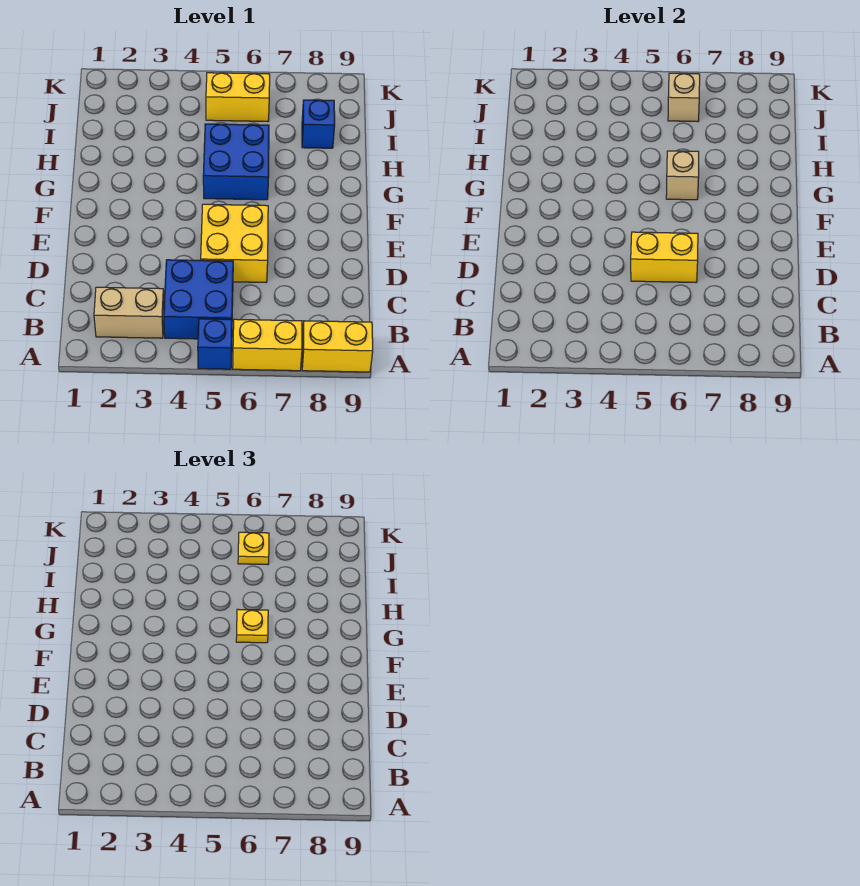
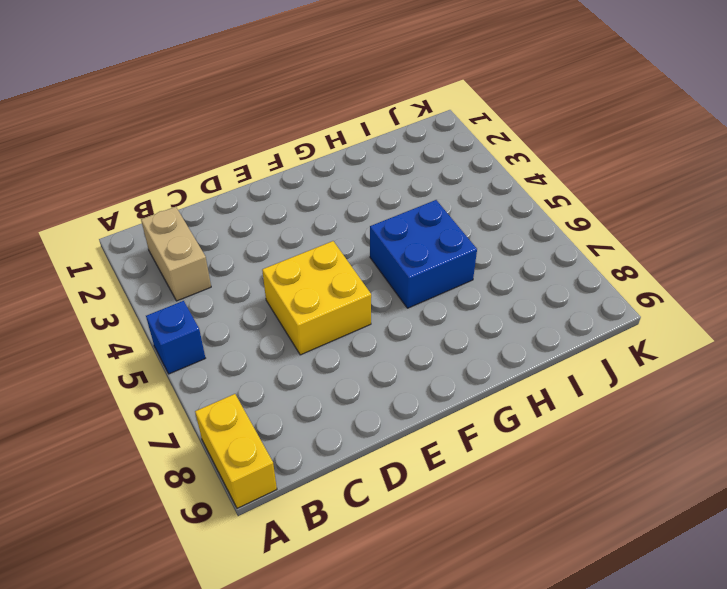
none -> yellow brick A6:A7 level 1
none -> blue brick B4:C5 level 1
none -> blue brick I8 level 1

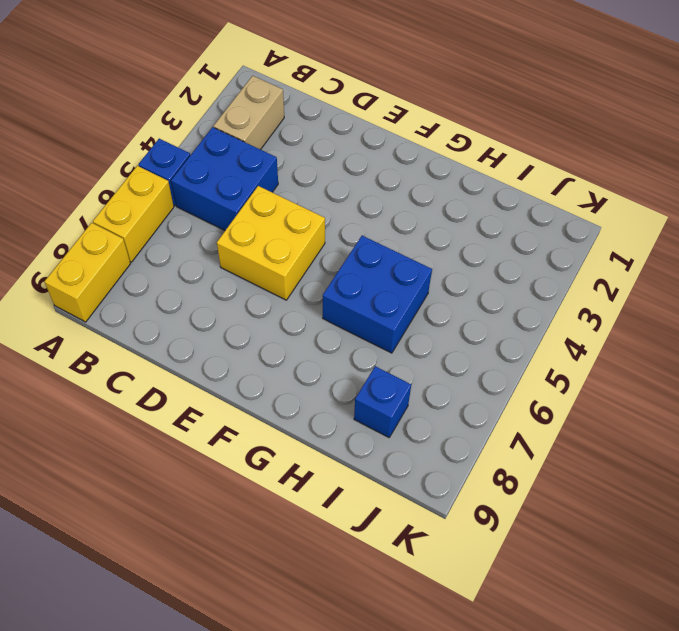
none -> yellow brick J5:J6 level 1
none -> yellow brick D5:D6 level 2
none -> tan brick G6 level 2

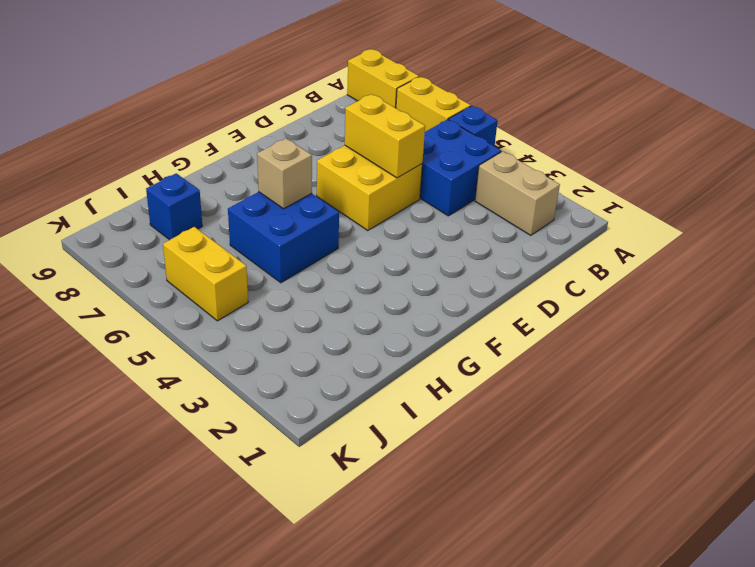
none -> tan brick J6 level 2
none -> yellow plate G6 level 3
none -> yellow plate J6 level 3

